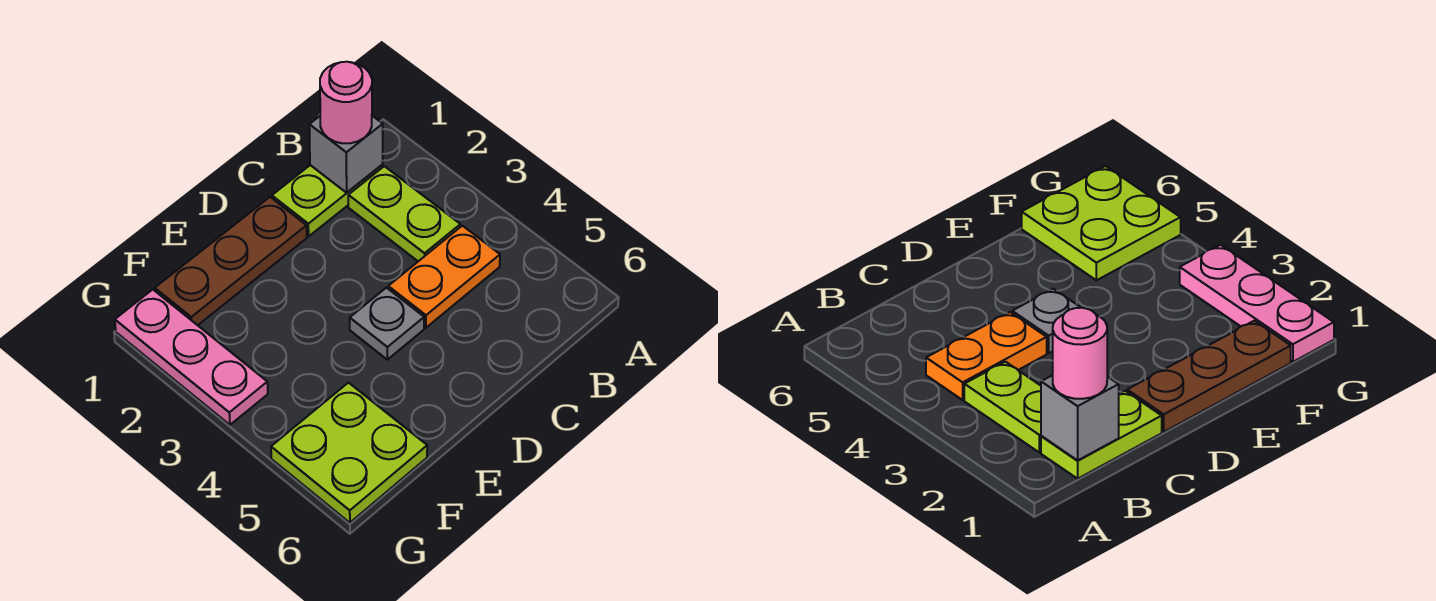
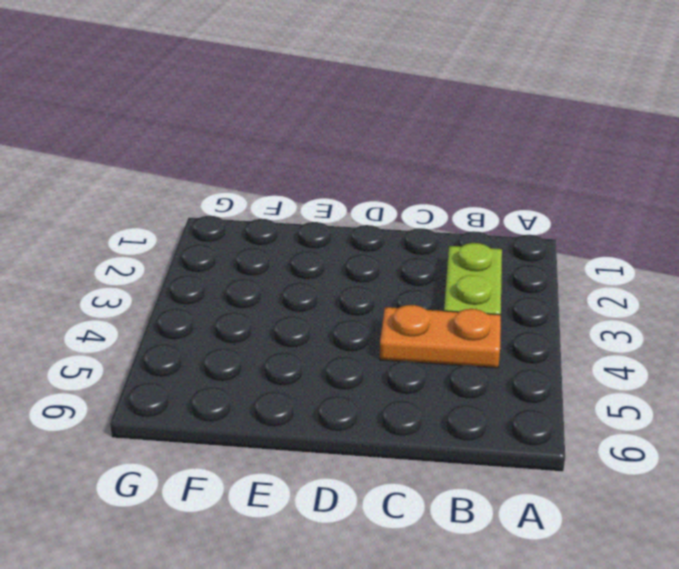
none -> lime plate B1:C1 level 1
none -> brown plate D1:F1 level 1

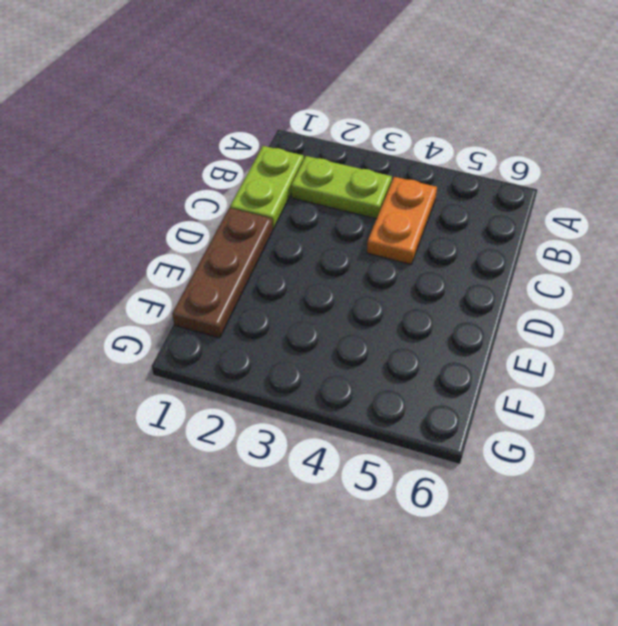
none -> grey plate D4 level 1
none -> lime plate F5:G6 level 1

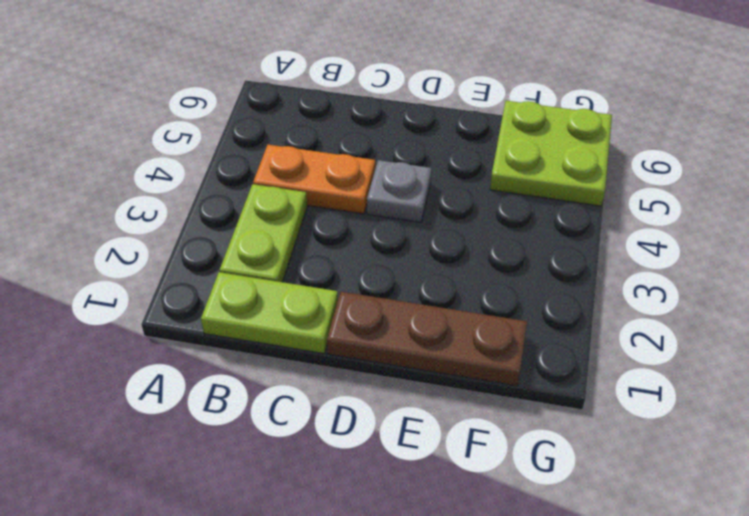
none -> pink plate G1:G3 level 1
none -> grey brick B1 level 2

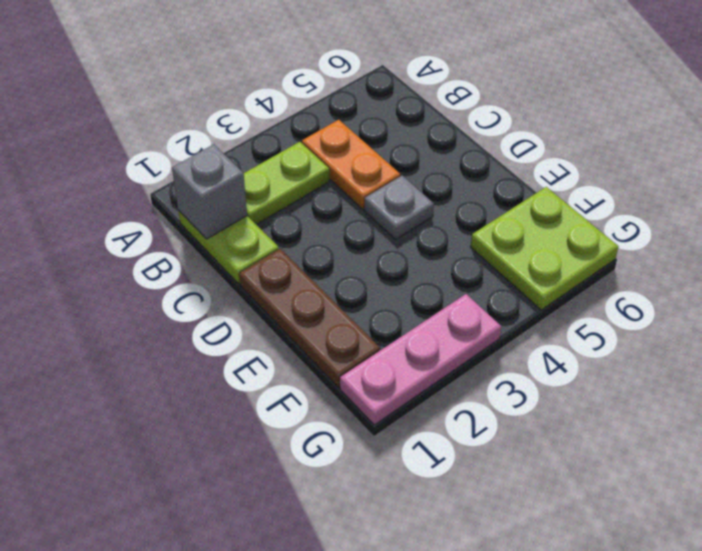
none -> pink round brick B1 level 3

